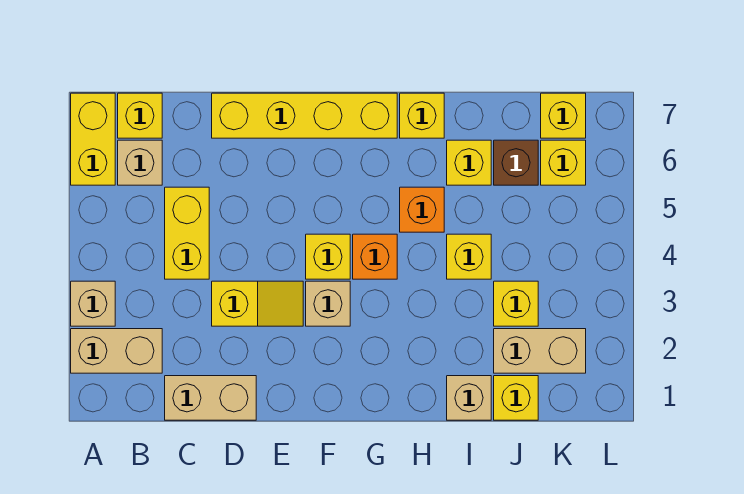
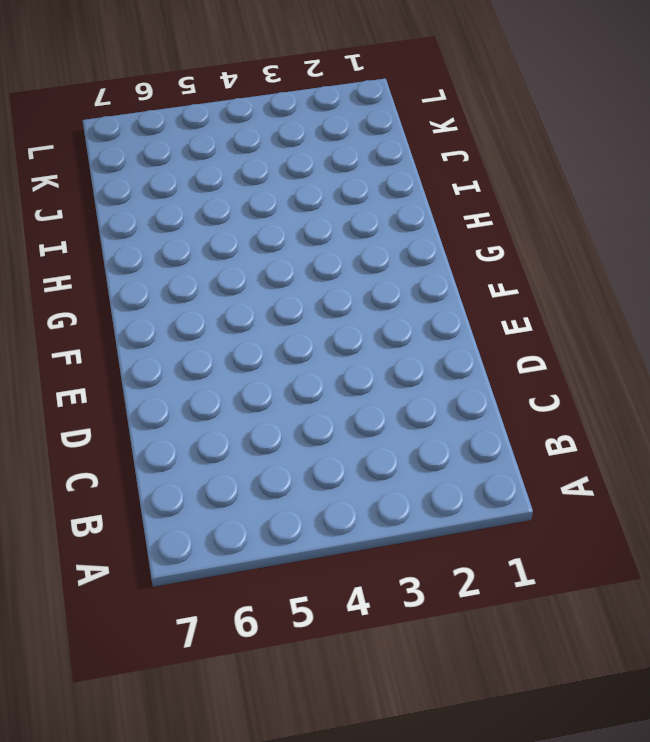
none -> tan brick A2:B2 level 1
none -> tan brick A3 level 1
none -> yellow brick A6:A7 level 1

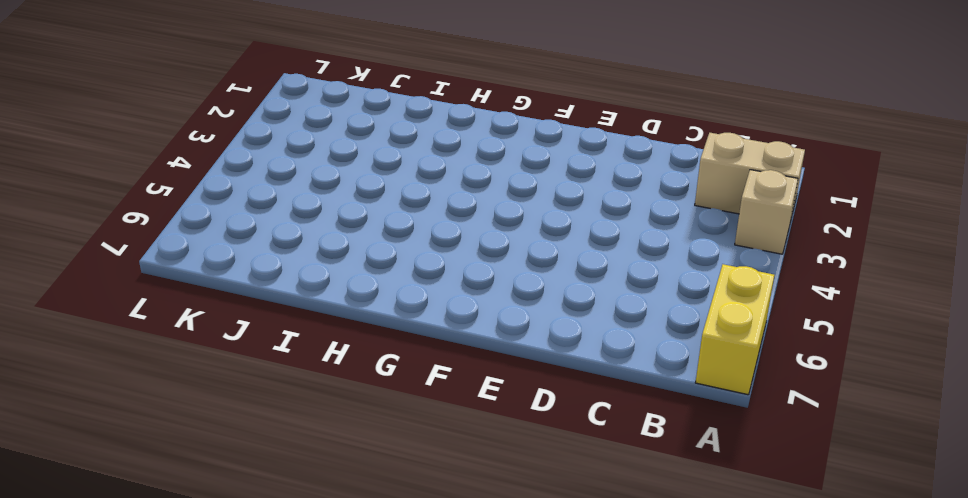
none -> tan brick B6 level 1
none -> yellow brick B7 level 1
none -> tan brick C1:D1 level 1

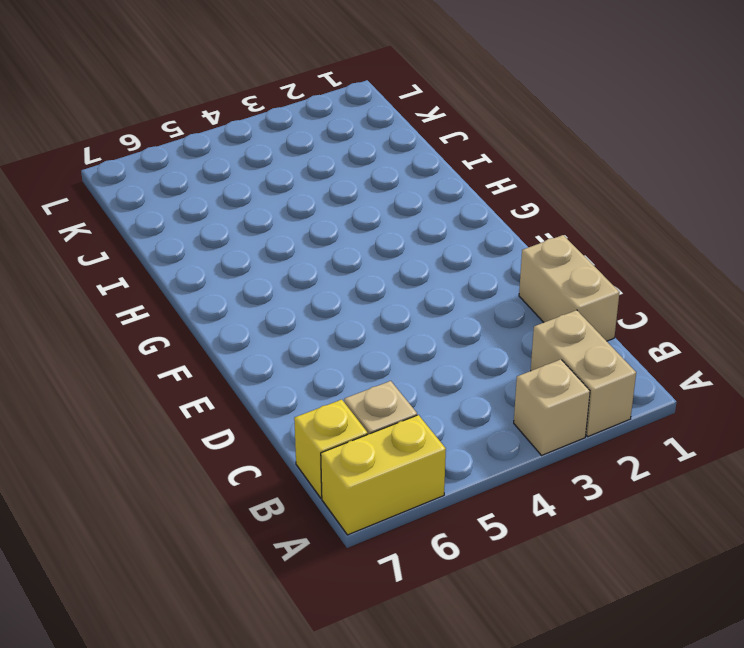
none -> yellow brick C4:C5 level 1
none -> yellow slope D3:E3 level 1 top D
none -> yellow brick D7:G7 level 1

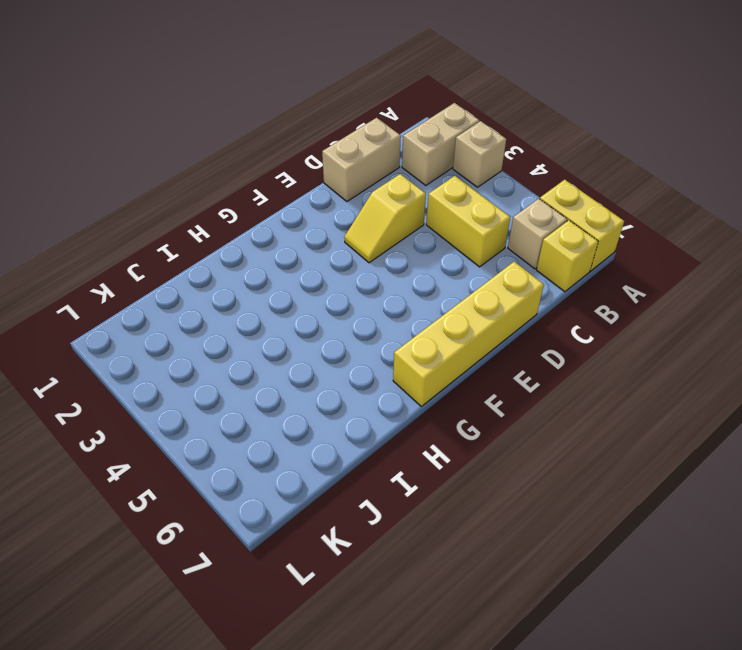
none -> tan brick F3 level 1
none -> yellow brick F4 level 1
none -> orange brick G4 level 1

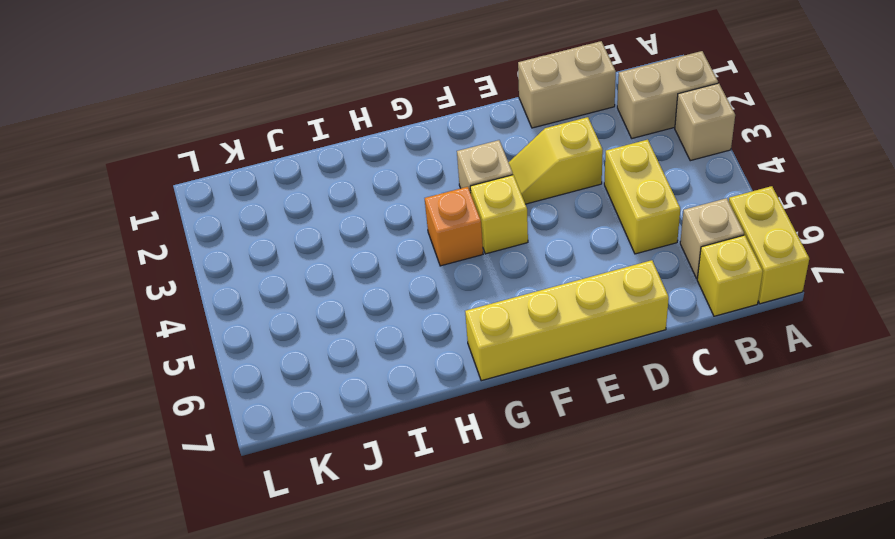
none -> orange brick H5 level 1
none -> yellow brick H7 level 1
none -> tan brick I1 level 1

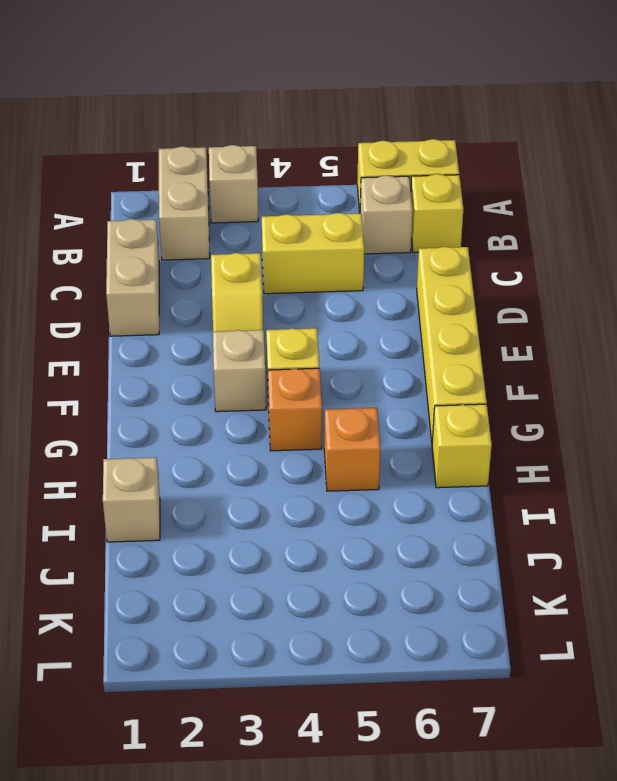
none -> yellow brick I4 level 1
none -> yellow brick I6 level 1
none -> yellow brick J1 level 1

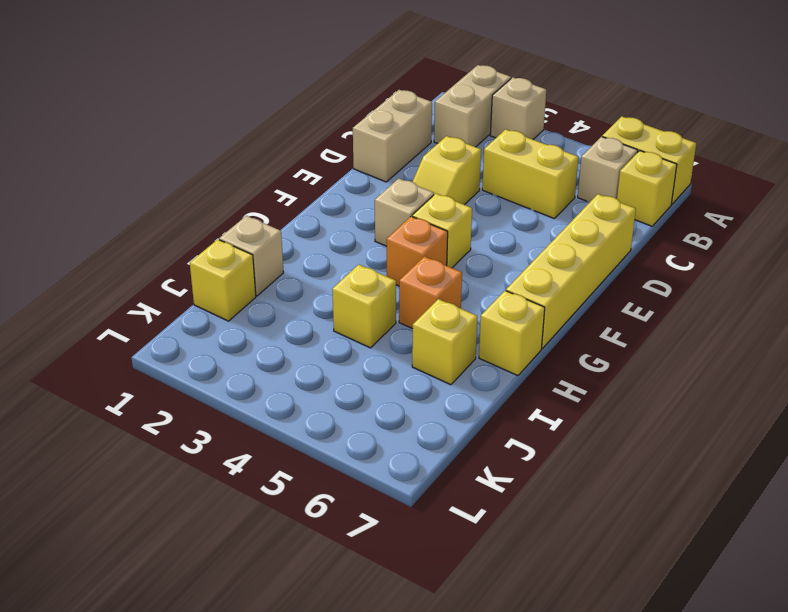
none -> tan brick J2:K2 level 1
none -> yellow brick J3 level 1
none -> brown brick J6 level 1

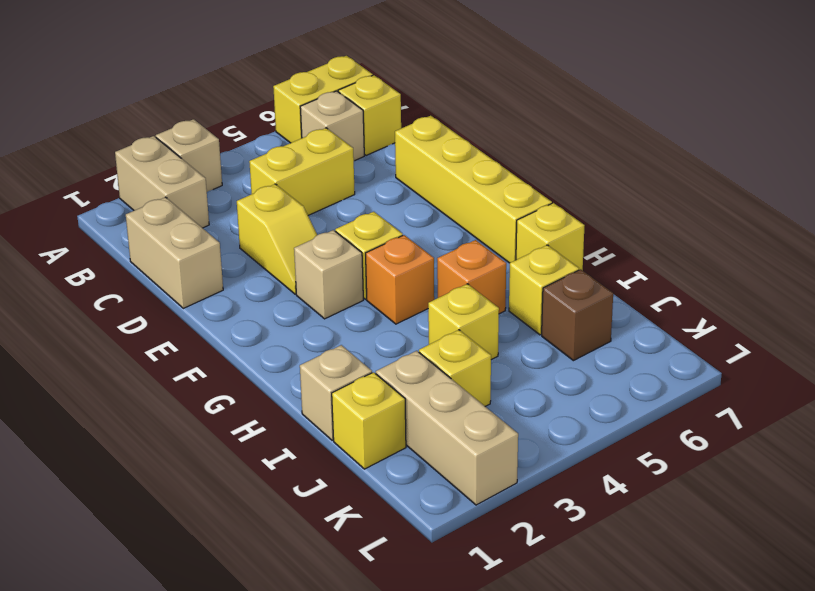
tan brick J2:L2 level 1 -> tan brick J2:K2 level 1
none -> yellow brick K6 level 1
none -> yellow brick K7 level 1

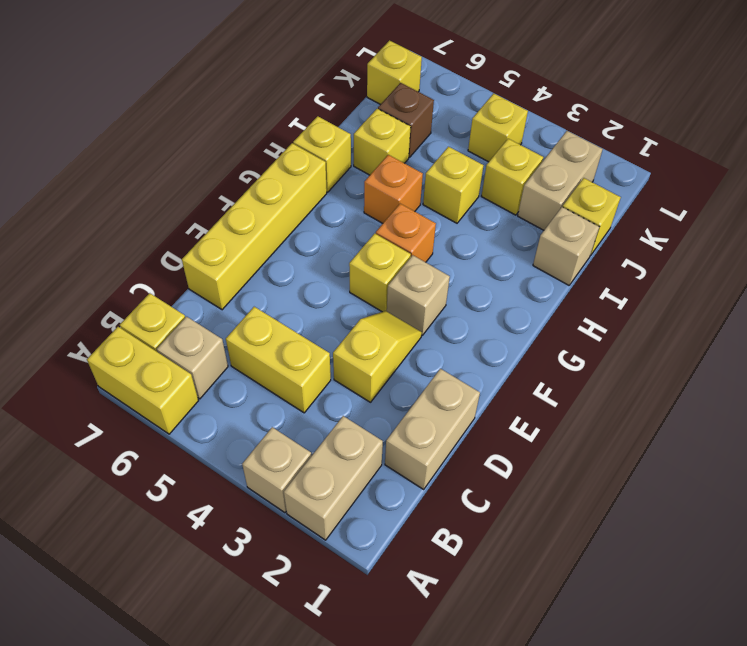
yellow brick K4 level 1 -> yellow brick K6 level 1

